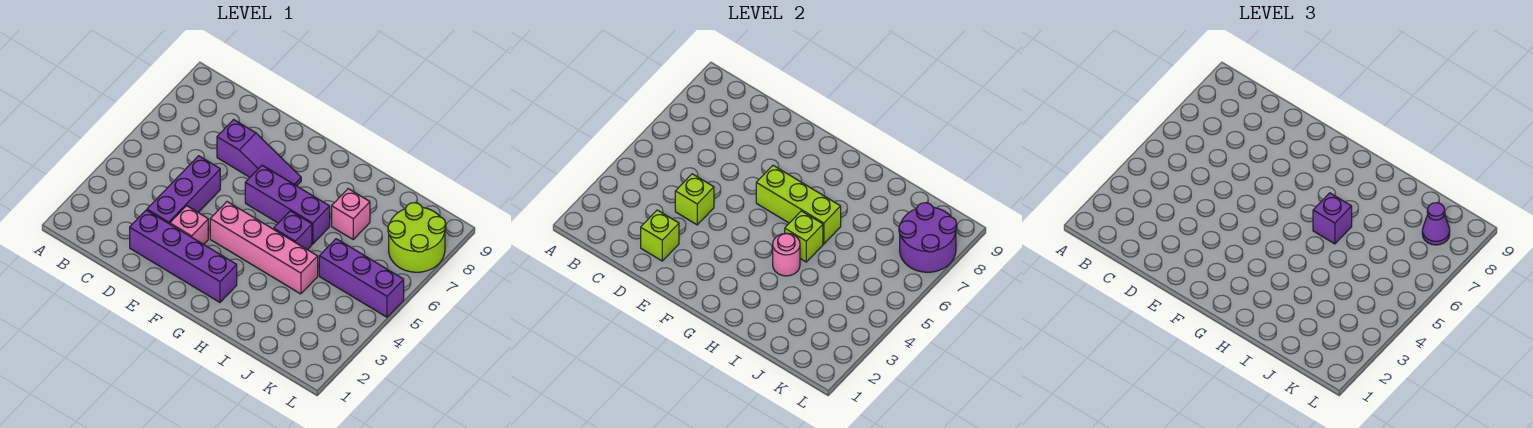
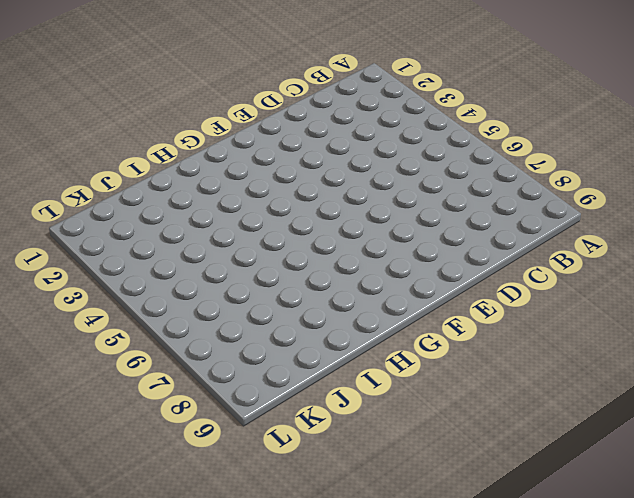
none -> purple brick D2:G2 level 1
none -> purple brick D3:D5 level 1
none -> purple slope D7:F7 level 1 top D

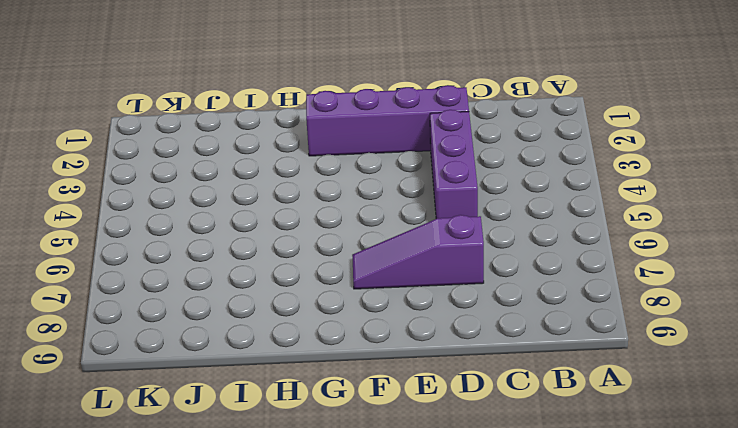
none -> pink brick E3 level 1
none -> pink brick F4:I4 level 1
none -> purple brick F6:H6 level 1

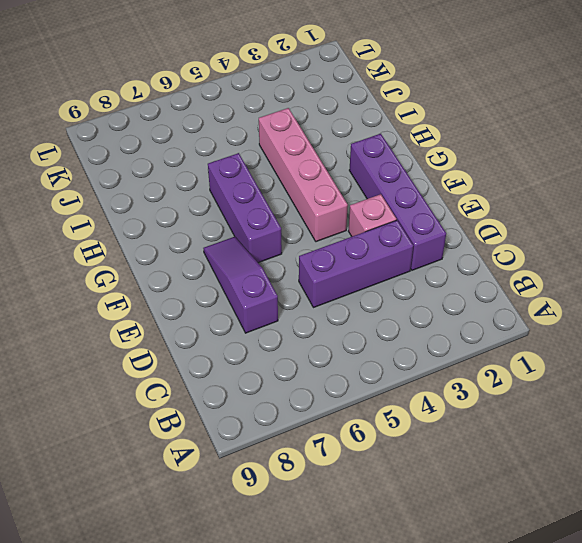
none -> purple brick H5 level 1
none -> pink brick I7 level 1
none -> purple brick J5:L5 level 1

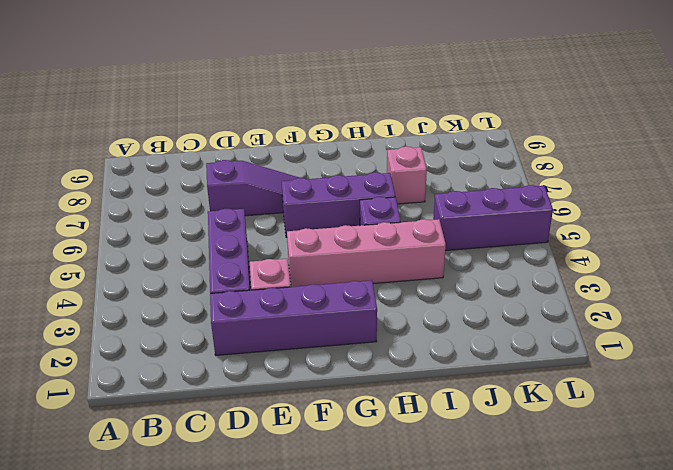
none -> lime round brick K7:L8 level 1
none -> lime brick D2 level 2
none -> lime brick D4 level 2

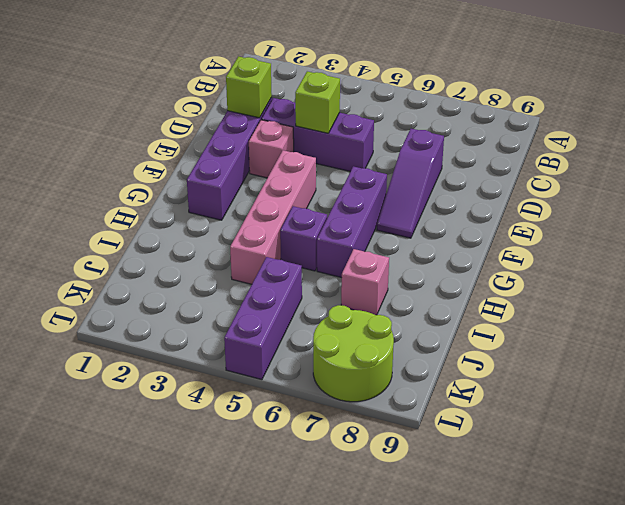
none -> lime brick F6:H6 level 2
none -> pink round brick H4 level 2
none -> lime brick H5 level 2

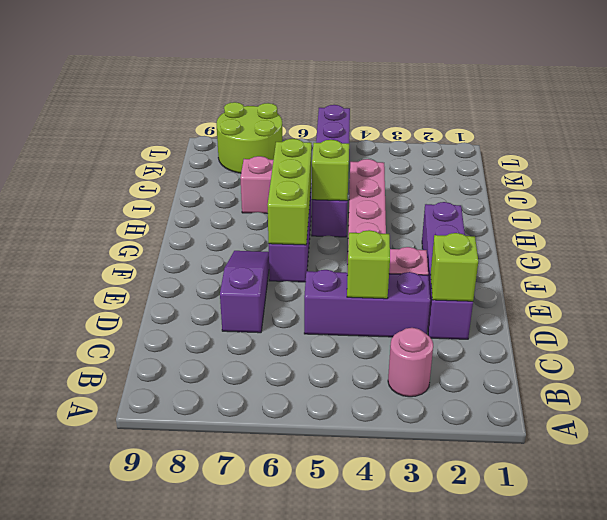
pink round brick B3 level 1 -> pink round brick H4 level 2
none -> purple round brick K7:L8 level 2
none -> purple brick H6 level 3
none -> purple cone K8 level 3

